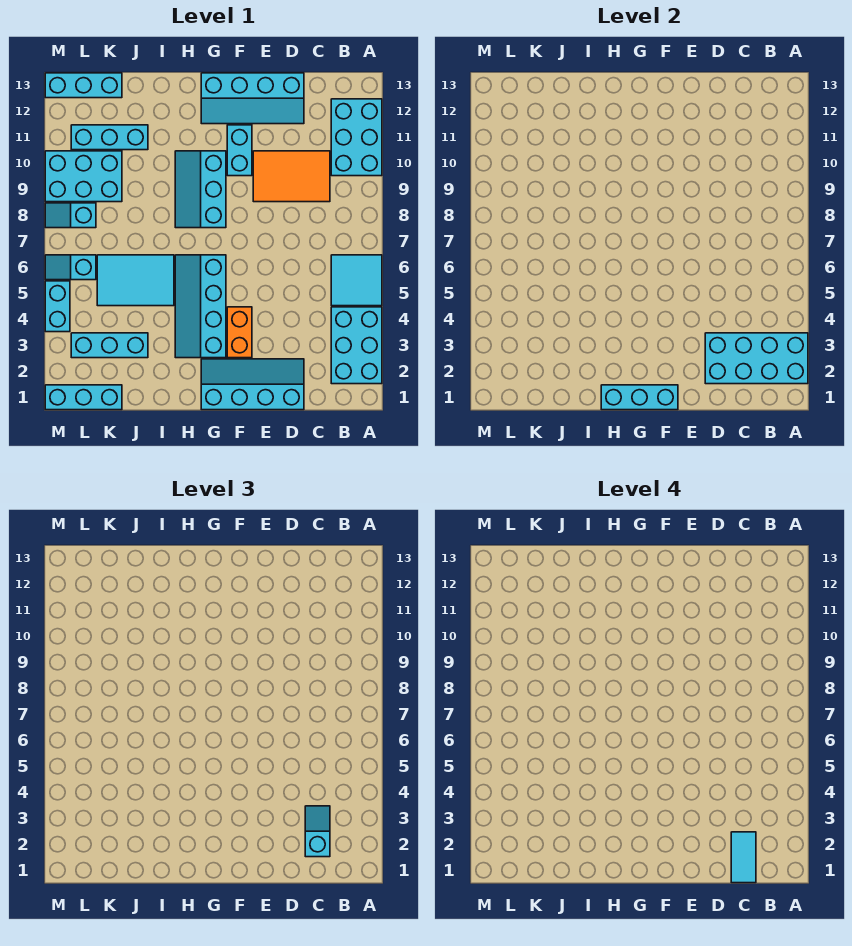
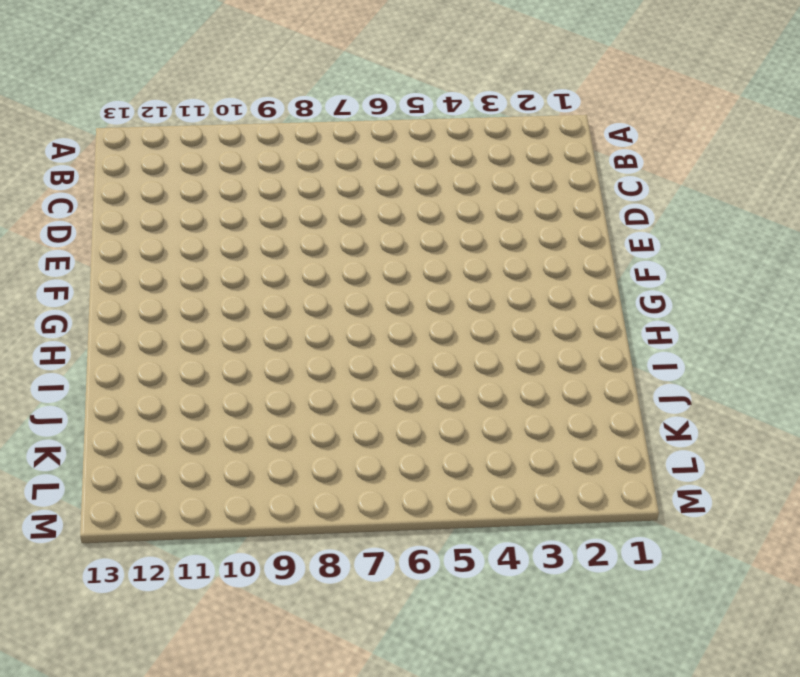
none -> cyan brick A2:B4 level 1
none -> cyan tile A5:B6 level 1
none -> cyan brick A10:B12 level 1

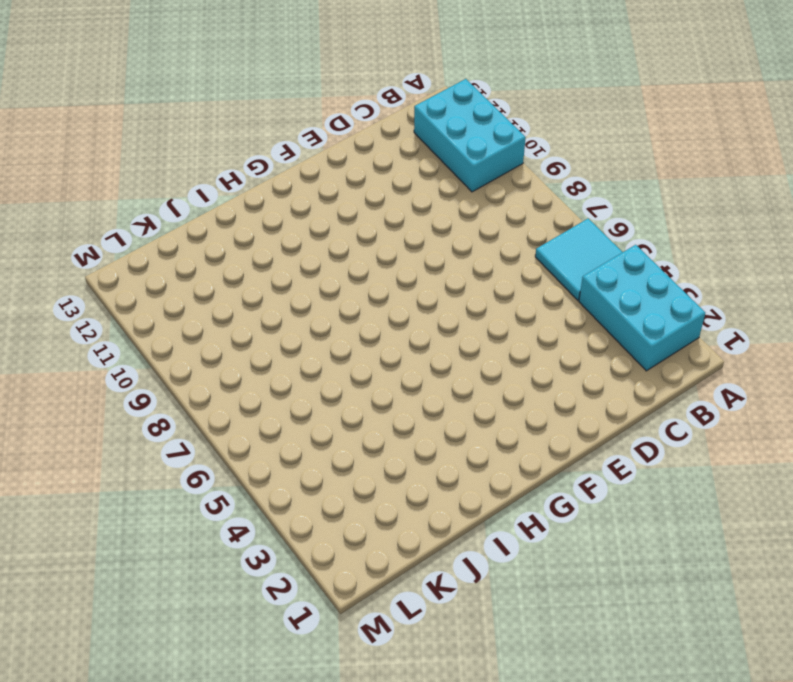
none -> orange tile C9:E10 level 1
none -> cyan slope D1:G2 level 1 top 1
none -> cyan slope D12:G13 level 1 top 13

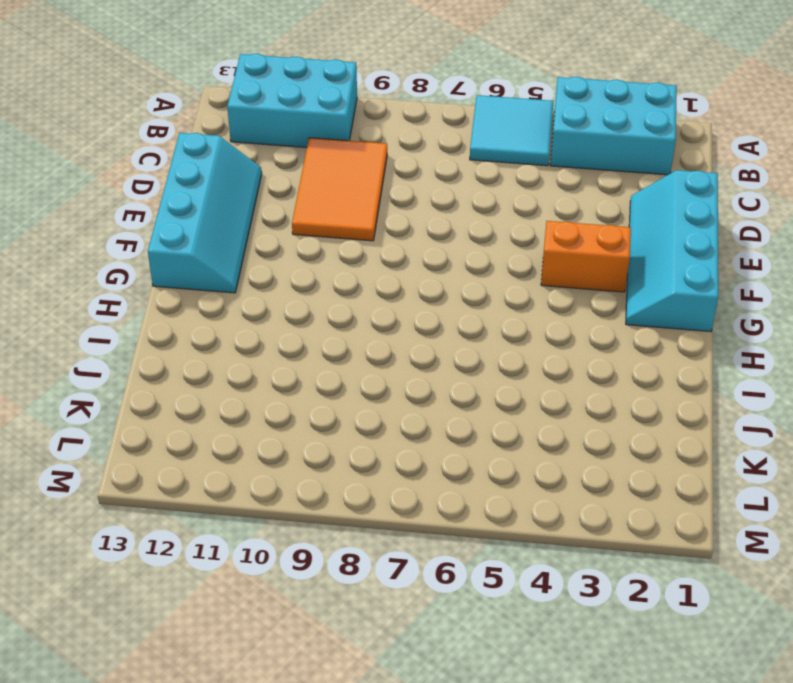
none -> cyan brick F10:F11 level 1
none -> cyan slope G3:H6 level 1 top G
none -> cyan slope G8:H10 level 1 top G

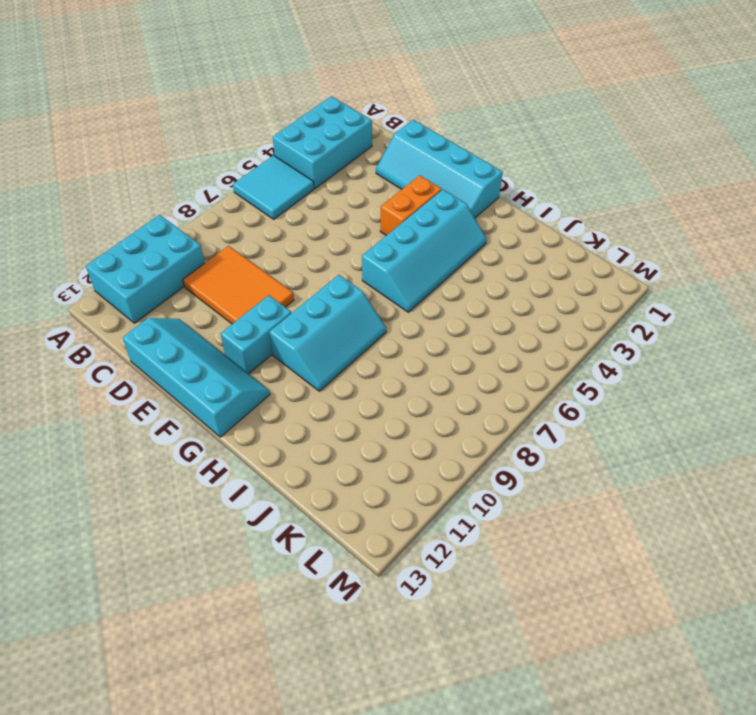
none -> cyan tile I5:K6 level 1
none -> cyan brick J3:L3 level 1
none -> cyan brick J11:L11 level 1

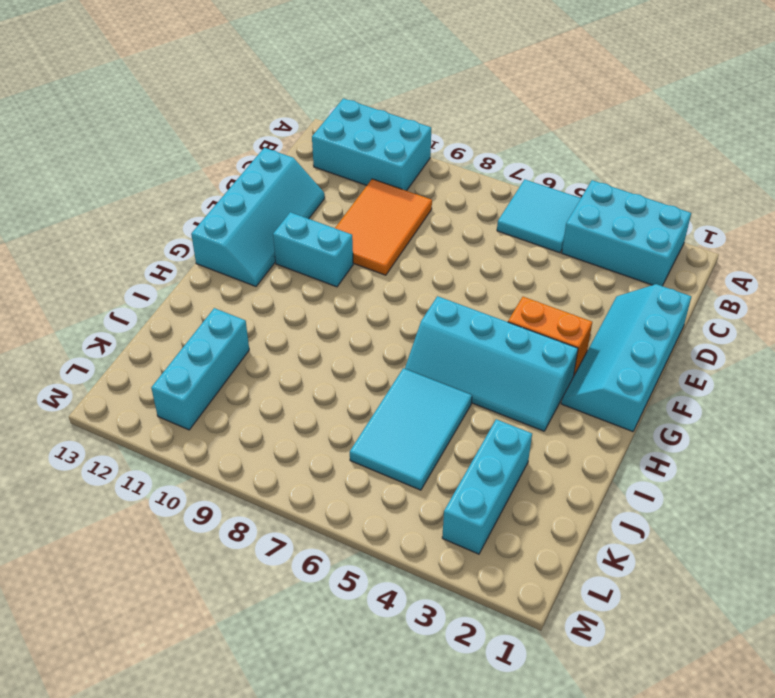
none -> cyan slope G8:H10 level 1 top G
none -> cyan brick K1:M1 level 1
none -> cyan brick K9:M10 level 1

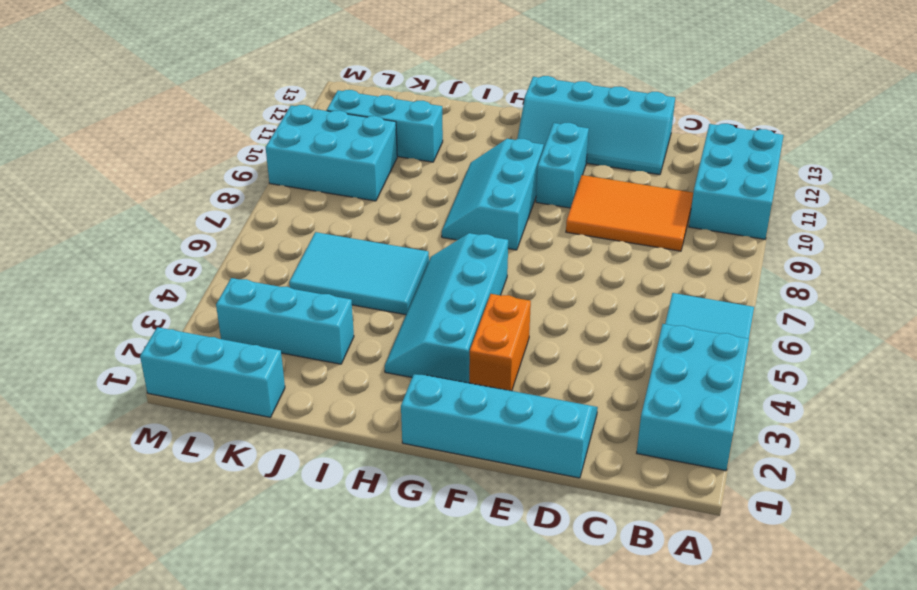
none -> cyan brick K13:M13 level 1
none -> cyan slope L6:M6 level 1 top L
none -> cyan slope L8:M8 level 1 top L

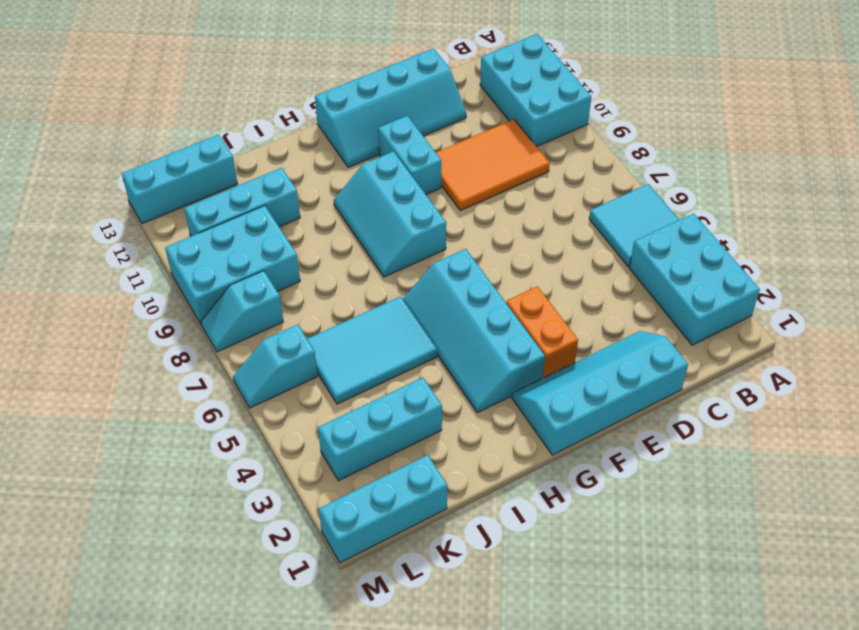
none -> cyan brick M4:M5 level 1
none -> cyan brick A2:D3 level 2
none -> cyan brick F1:H1 level 2

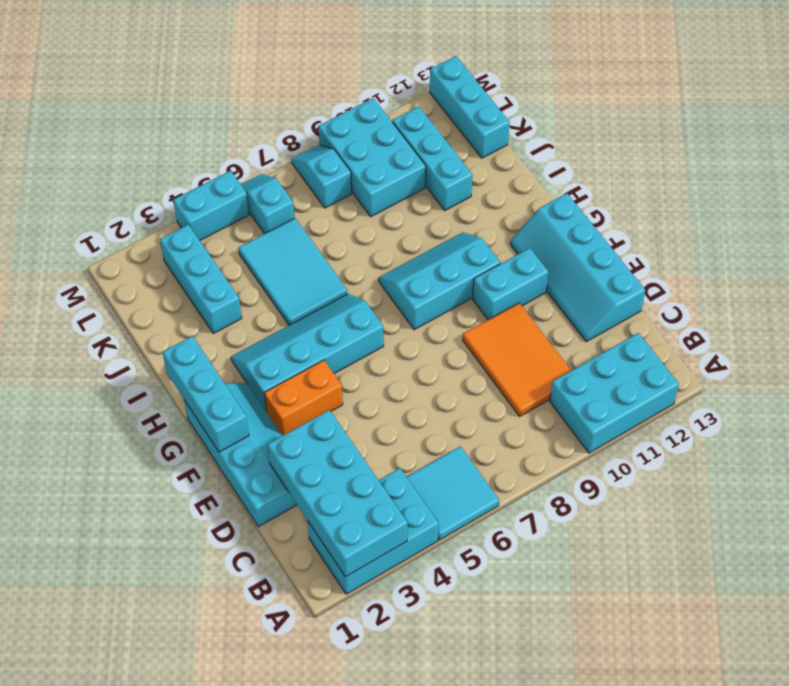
none -> cyan brick K1:M1 level 1
none -> cyan slope C2:C3 level 3 top 2
none -> cyan tile C1:C2 level 4

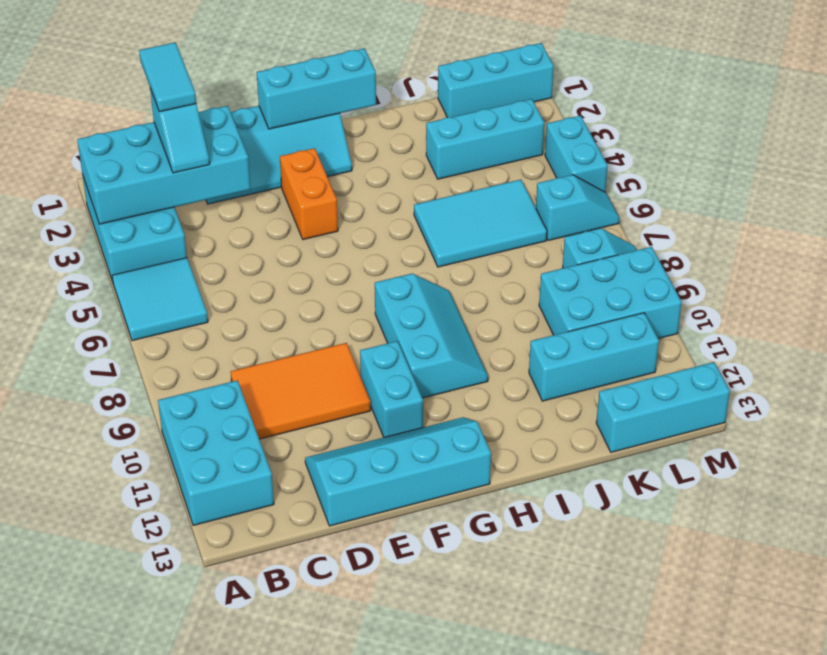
none -> cyan slope G3:H6 level 1 top G

